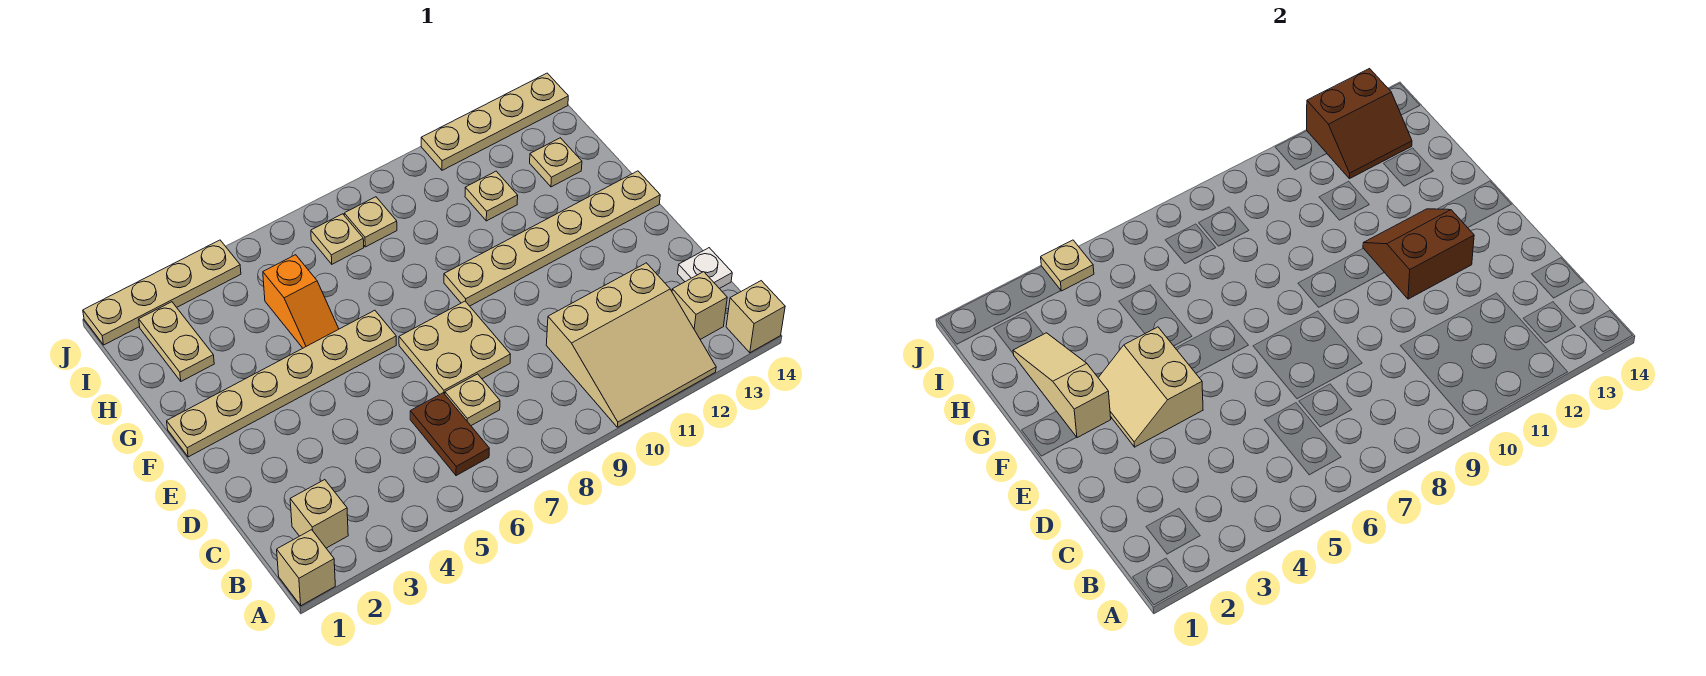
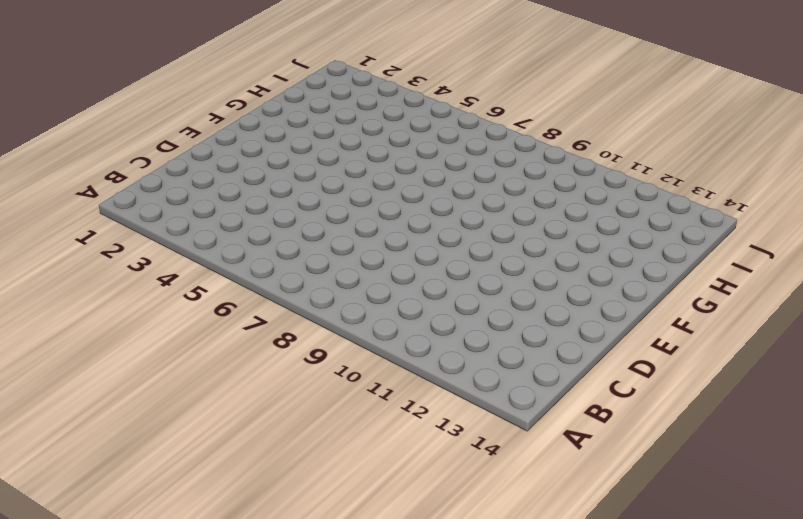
none -> tan brick A1 level 1
none -> tan slope A10:C12 level 1 top C
none -> tan brick A14 level 1

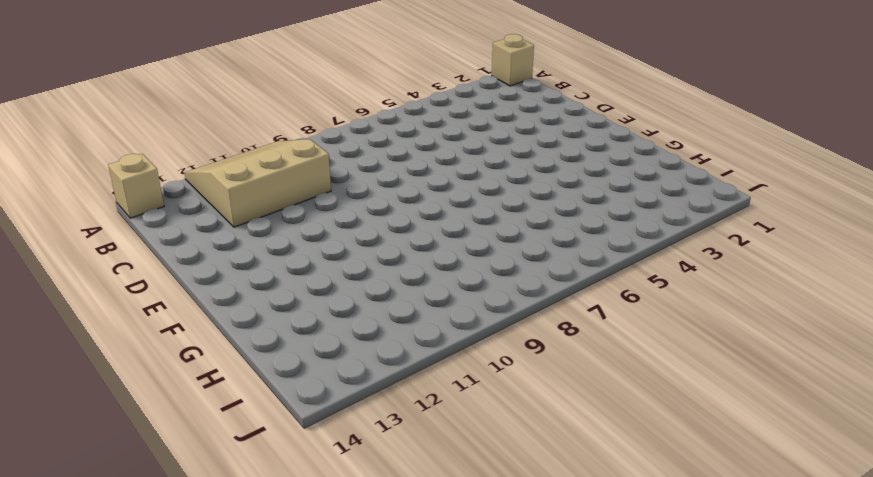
none -> tan brick B2 level 1
none -> brown plate B6:C6 level 1
none -> tan brick B13 level 1

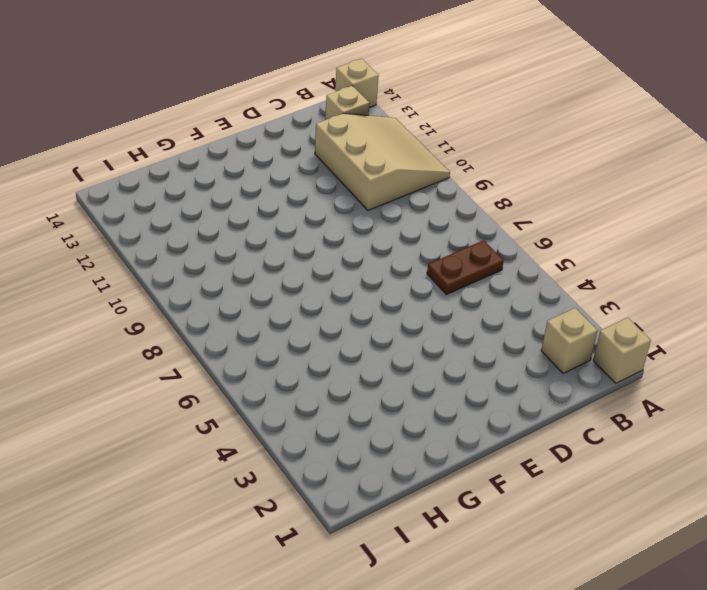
none -> tan plate C7 level 1
none -> white plate C14 level 1
none -> tan plate D7:E8 level 1

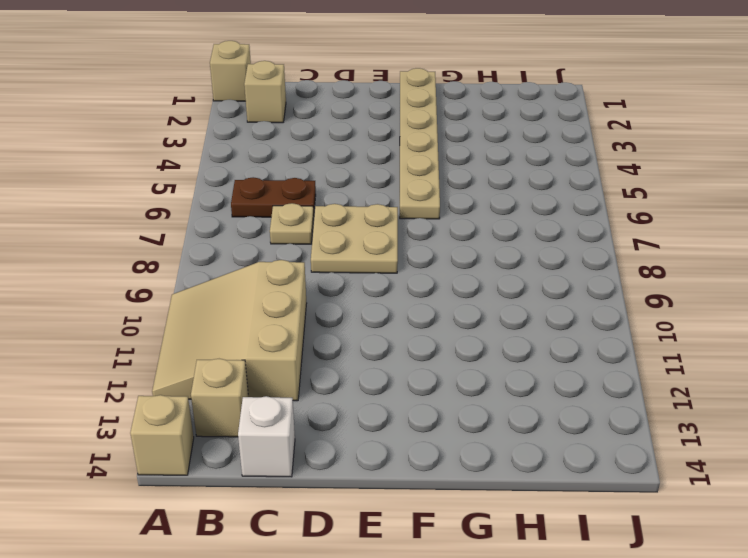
white brick C14 level 1 -> white plate C14 level 1
none -> tan plate F9:F14 level 1
none -> orange slope G5:H5 level 1 top H
none -> tan plate H2:I2 level 1

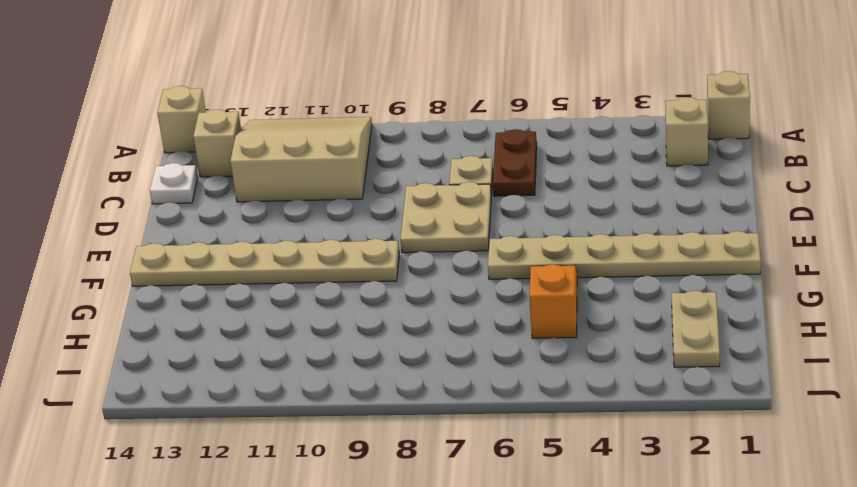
none -> tan plate H11 level 1
none -> tan plate H13 level 1
none -> tan plate I7 level 1

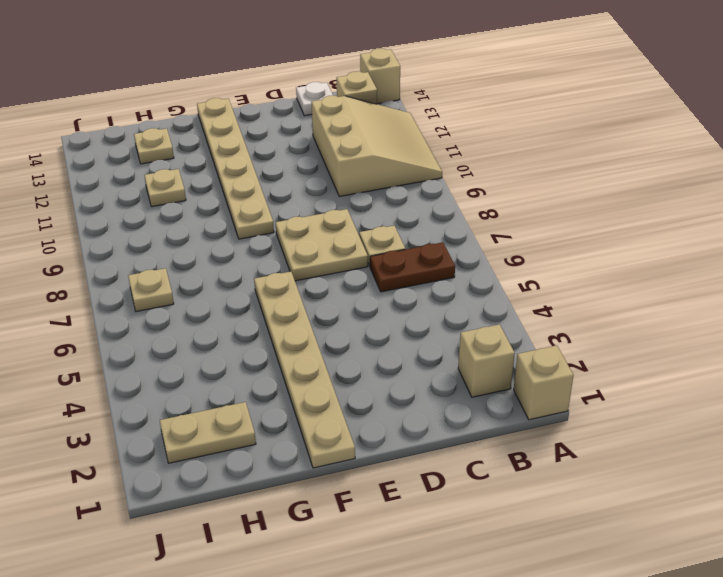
none -> orange slope G5:H5 level 1 top H
none -> tan plate I8 level 1
none -> tan plate J1:J4 level 1

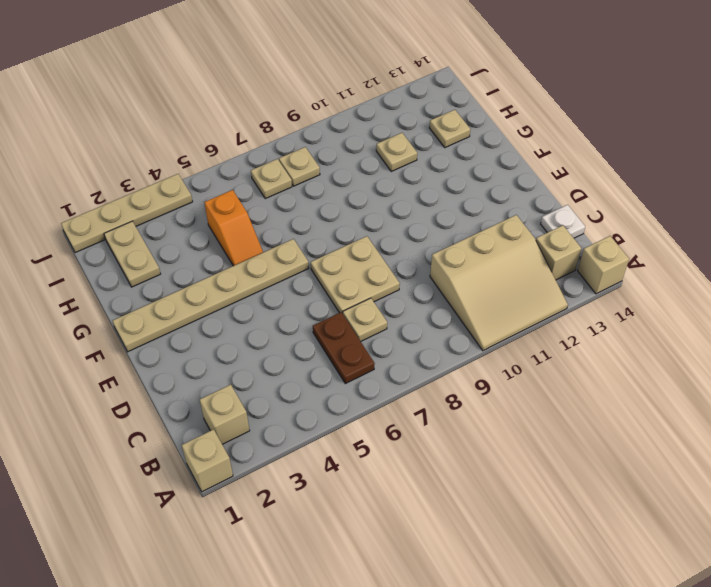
none -> tan plate F9:F14 level 1
none -> tan plate J11:J14 level 1
none -> tan slope E3:F4 level 2 top 4

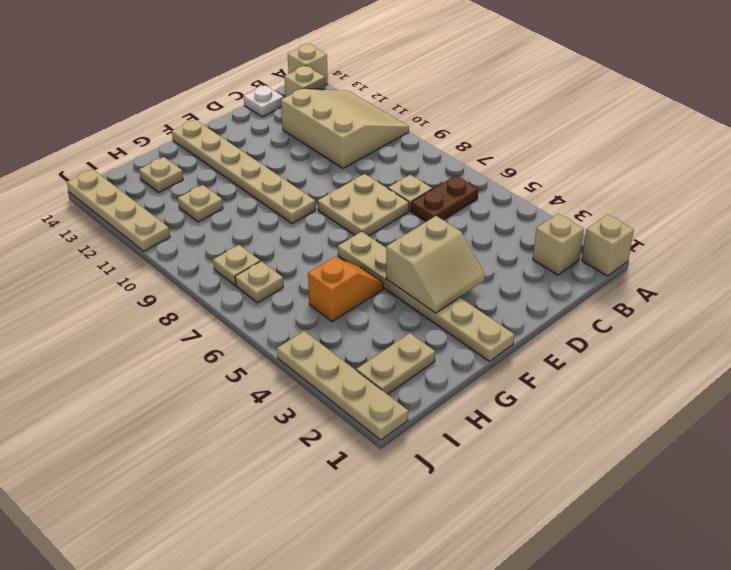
none -> brown slope E11:F12 level 2 top E
none -> tan slope F2:H2 level 2 top F
none -> brown slope I12:J13 level 2 top J

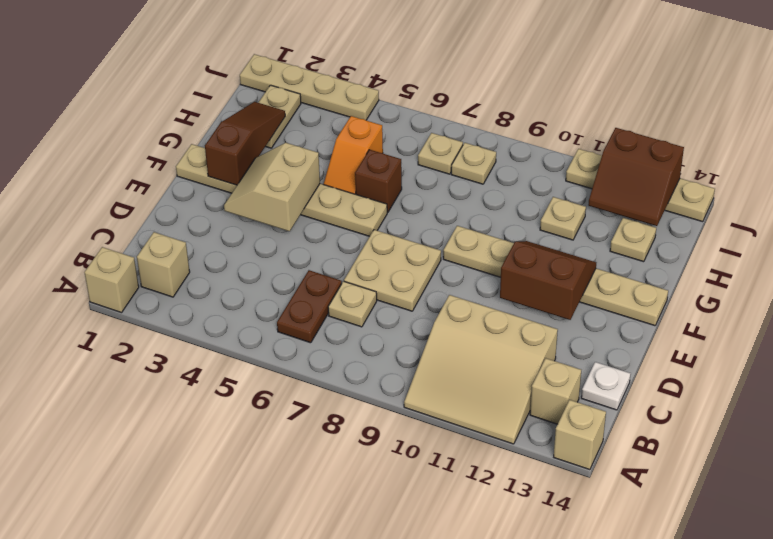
brown slope F2:H2 level 2 top F -> tan slope F2:H2 level 2 top F
brown brick G6 level 1 -> none
none -> tan plate J4 level 2

